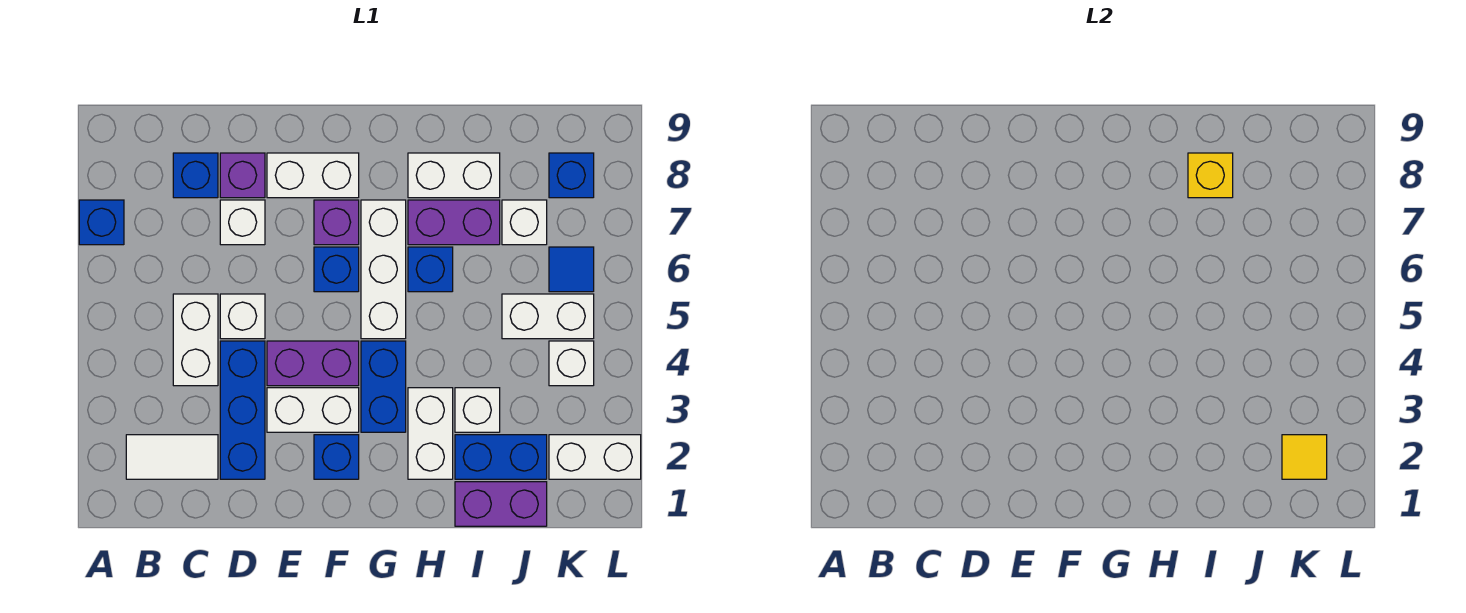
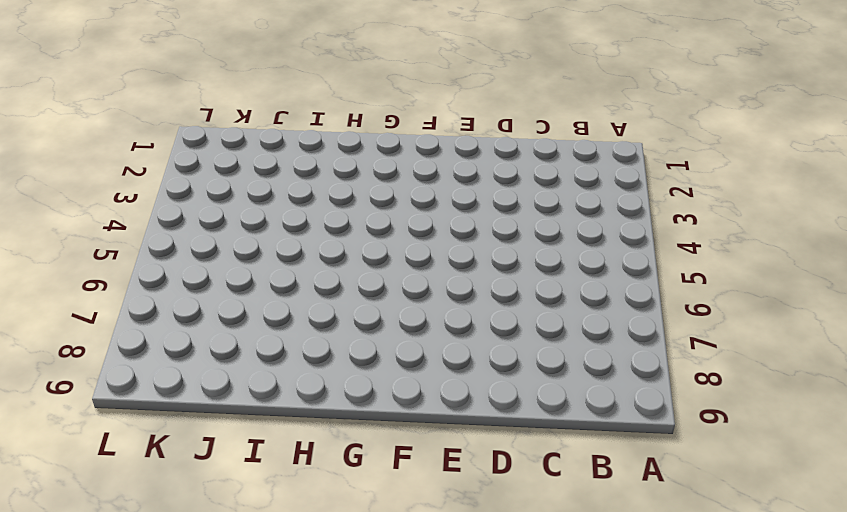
none -> blue brick A7 level 1
none -> white tile B2:C2 level 1
none -> white brick C4:C5 level 1
none -> blue brick C8 level 1

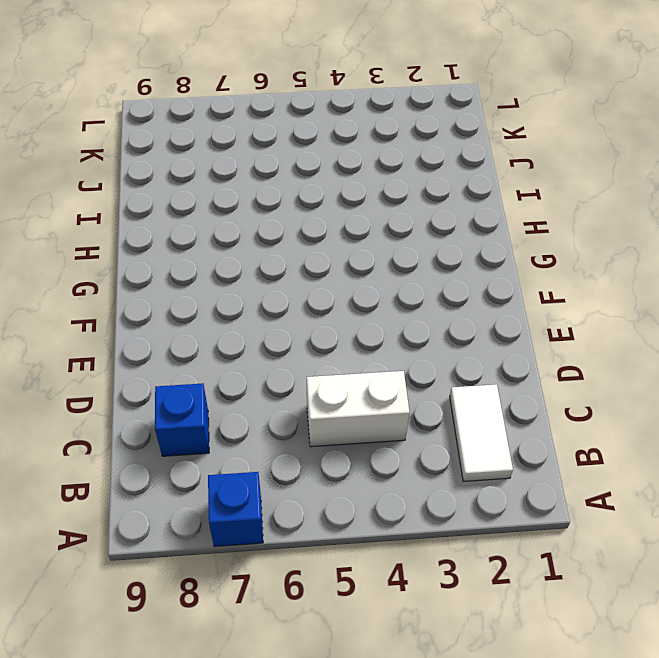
none -> blue brick D2:D4 level 1
none -> white brick D5 level 1
none -> white brick D7 level 1
none -> purple brick D8 level 1

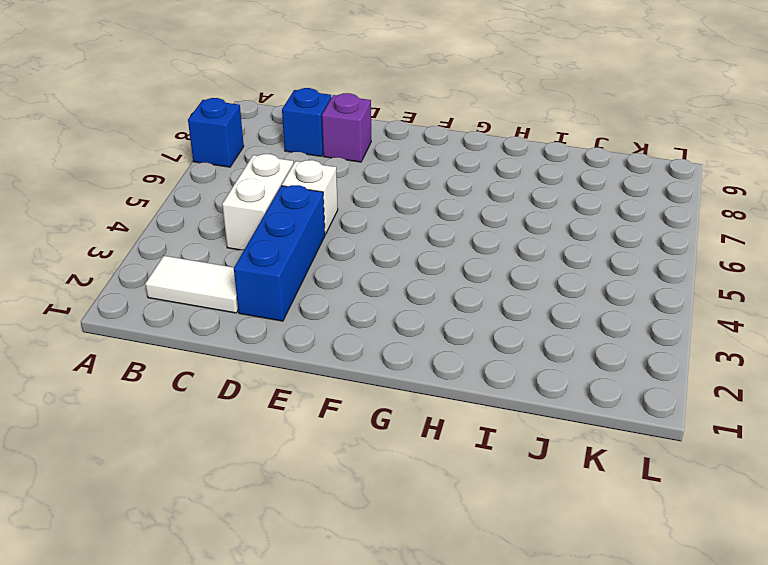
none -> white brick D7 level 1
none -> white brick E3:F3 level 1
none -> purple brick E4:F4 level 1
none -> white brick E8:F8 level 1

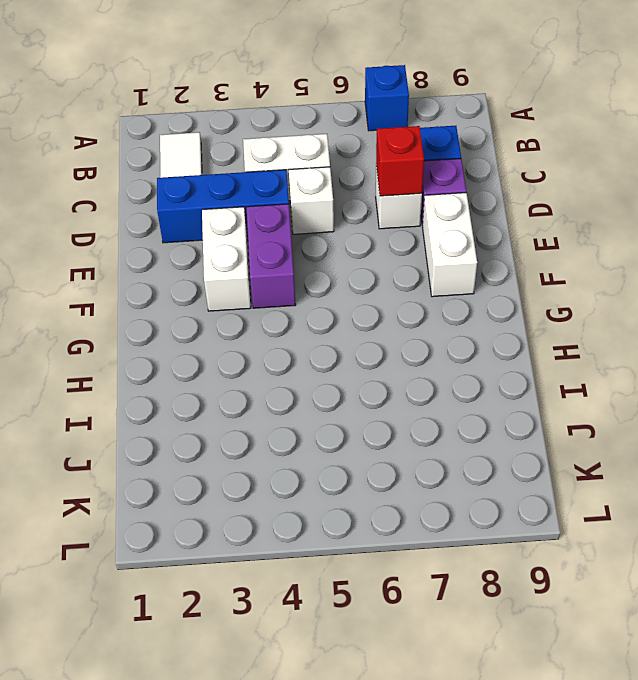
red brick D7 level 2 -> none
none -> blue brick F2 level 1
none -> blue brick F6 level 1
none -> purple brick F7 level 1
none -> blue brick G3:G4 level 1

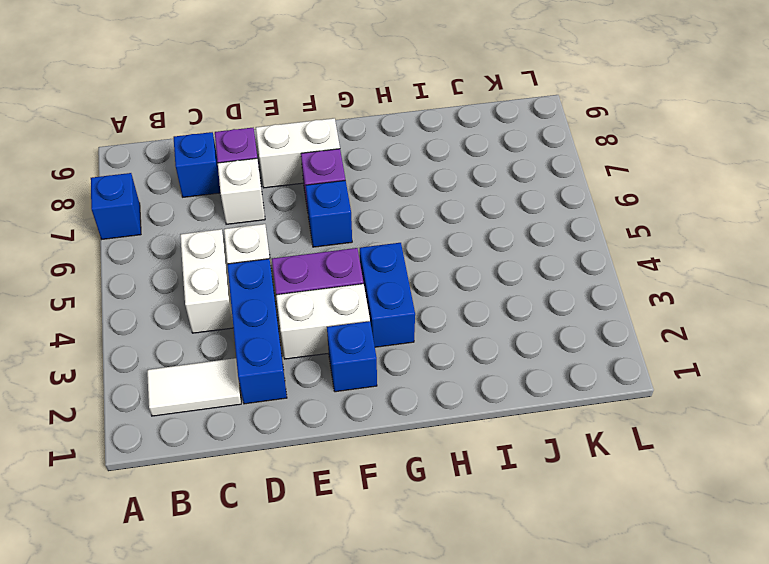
none -> white brick G5:G7 level 1
none -> white brick H2:H3 level 1
none -> blue brick H6 level 1
none -> purple brick H7:I7 level 1

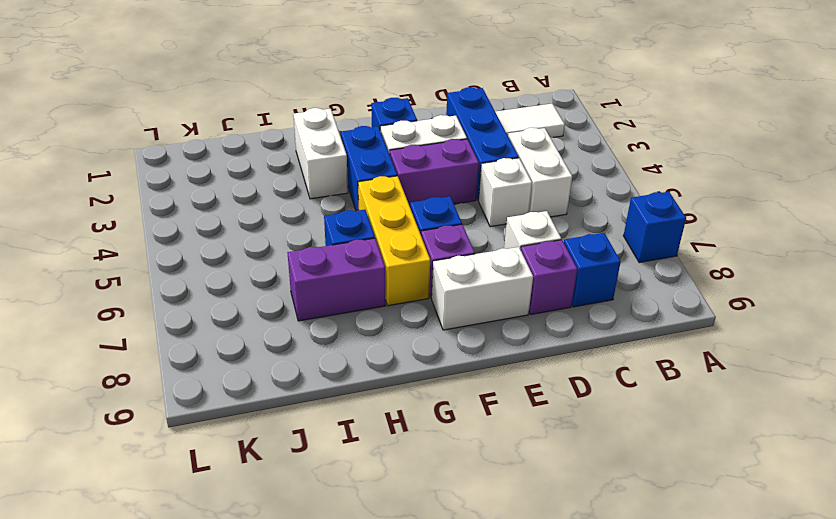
yellow brick G5:G7 level 1 -> white brick G5:G7 level 1
none -> white brick H8:I8 level 1
none -> purple brick I1:J1 level 1
none -> blue brick I2:J2 level 1
none -> white brick I3 level 1

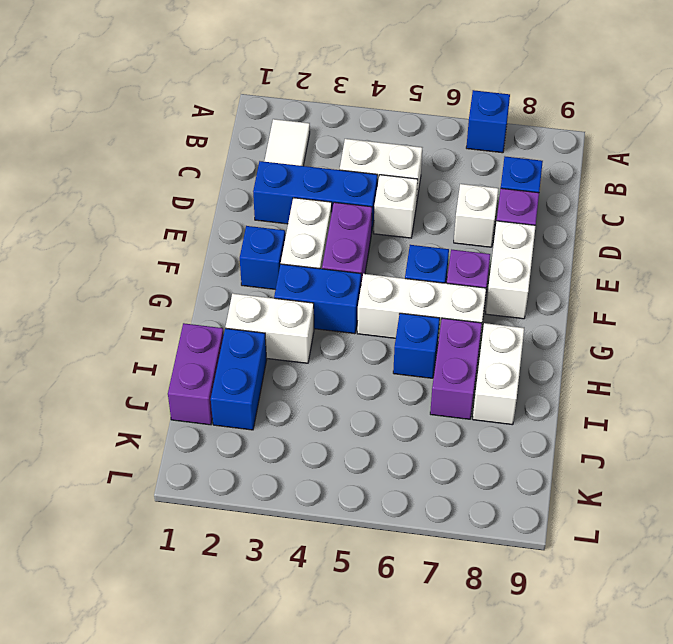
none -> white brick I3 level 1
none -> white brick J5:K5 level 1
none -> white brick J7 level 1
none -> white brick K2:L2 level 1

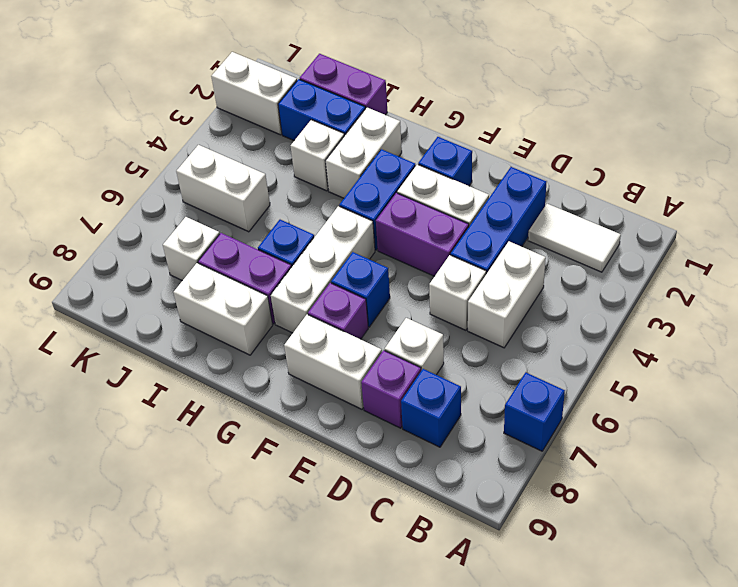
none -> white brick K4 level 1
none -> blue tile K6 level 1
none -> blue brick K8 level 1
none -> yellow brick I8 level 2

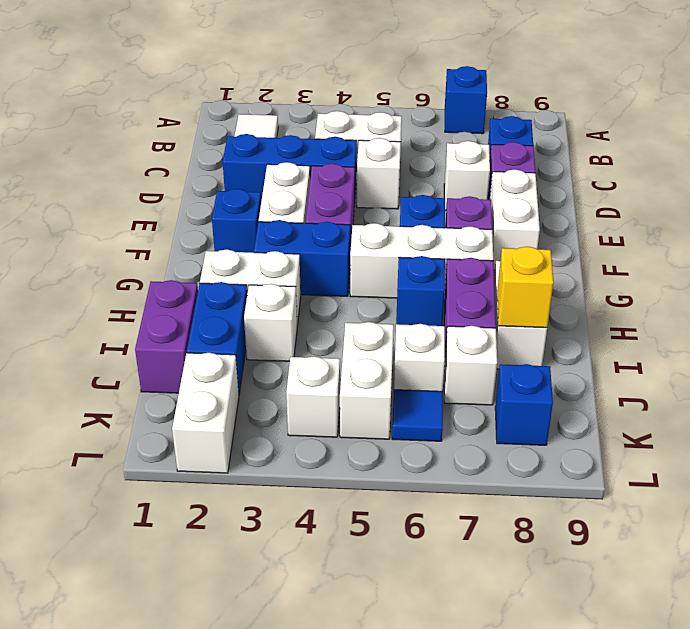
white brick J6 level 1 -> none
none -> yellow tile K2 level 2

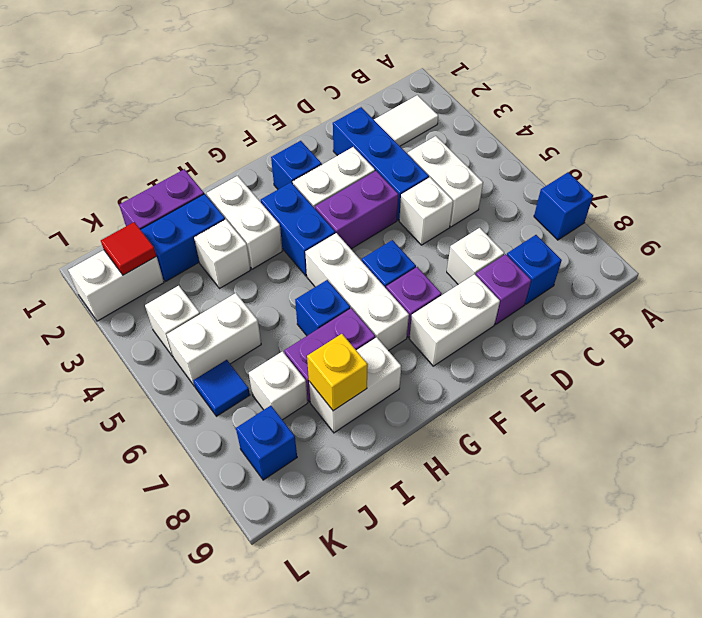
red tile K2 level 2 -> yellow tile K2 level 2

